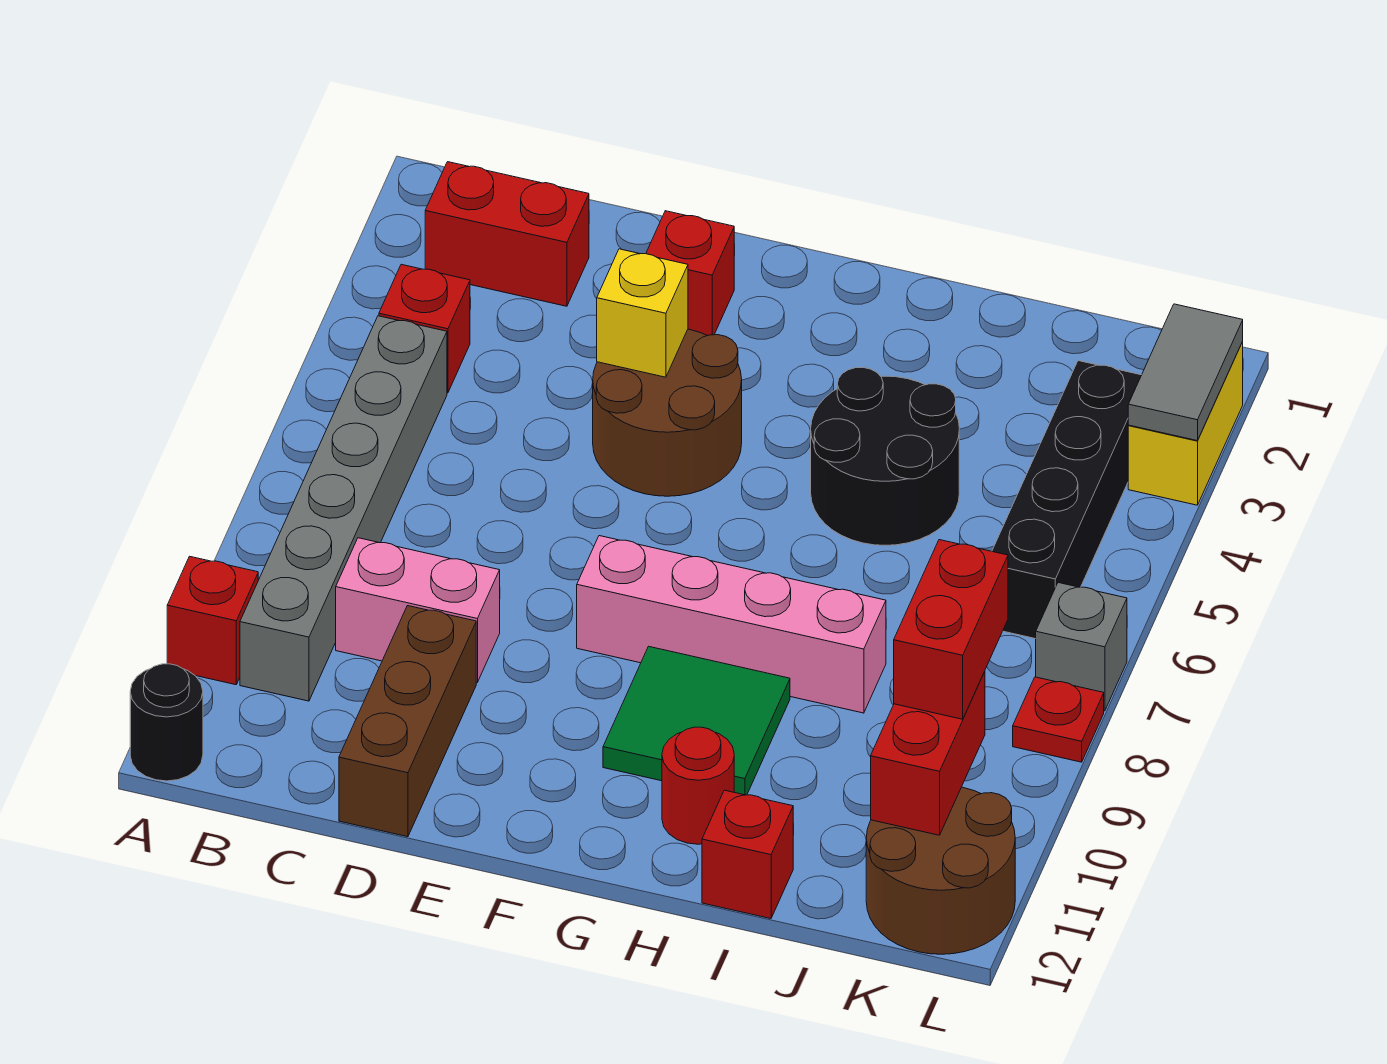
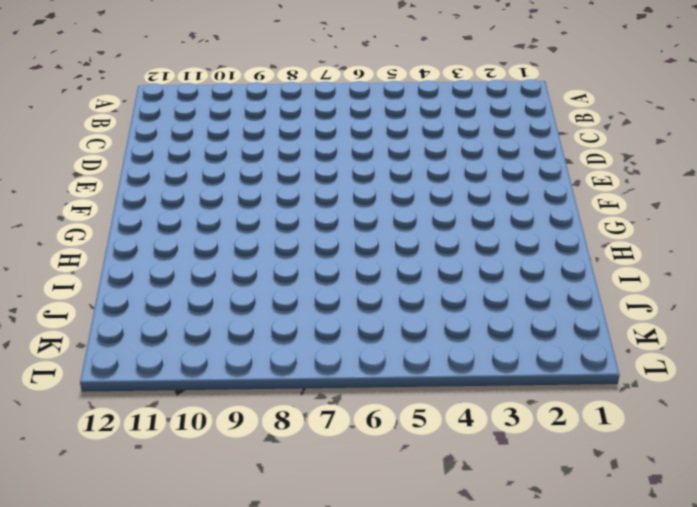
none -> red brick A10 level 1
none -> black round brick A12 level 1
none -> red brick B2:C2 level 1

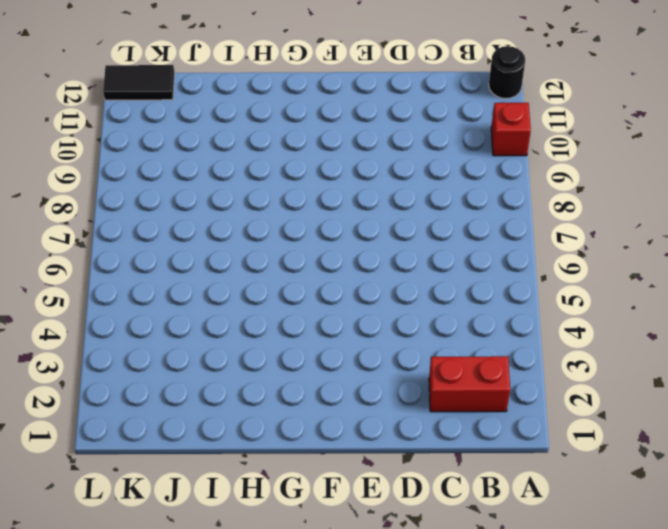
black tile K12:L12 level 1 -> brown round brick K11:L12 level 1
none -> red brick B4 level 1
none -> grey brick B5:B10 level 1
none -> pink brick C9:D9 level 1

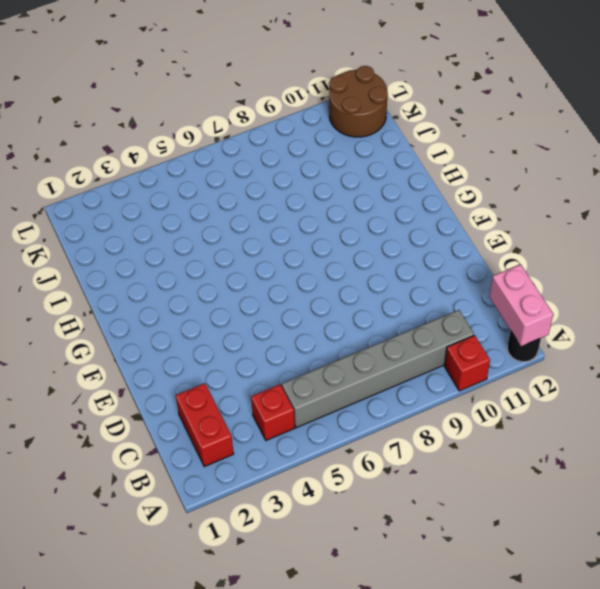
pink brick A12:B12 level 2 -> pink brick C9:D9 level 1
none -> brown brick D10:D12 level 1
none -> red brick E2 level 1
none -> brown round brick E4:F5 level 1

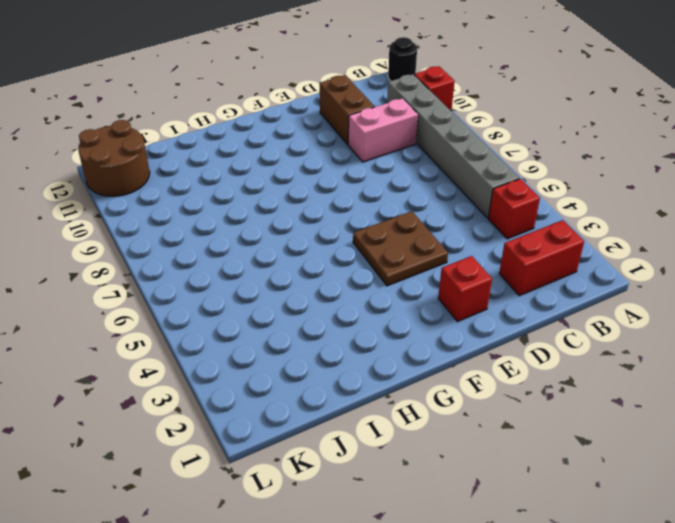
brown brick D10:D11 level 1 -> brown brick D10:D12 level 1
brown plate E4:F5 level 1 -> brown round brick E4:F5 level 1
none -> pink brick F8:I8 level 1
none -> green tile G9:H10 level 1
none -> black round brick H4:I5 level 1

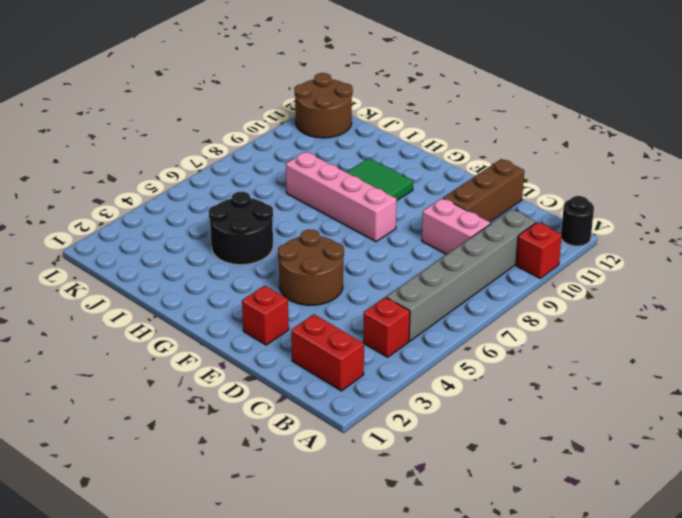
none -> red round brick H11 level 1
none -> red brick I12 level 1
none -> black brick K3:K6 level 1

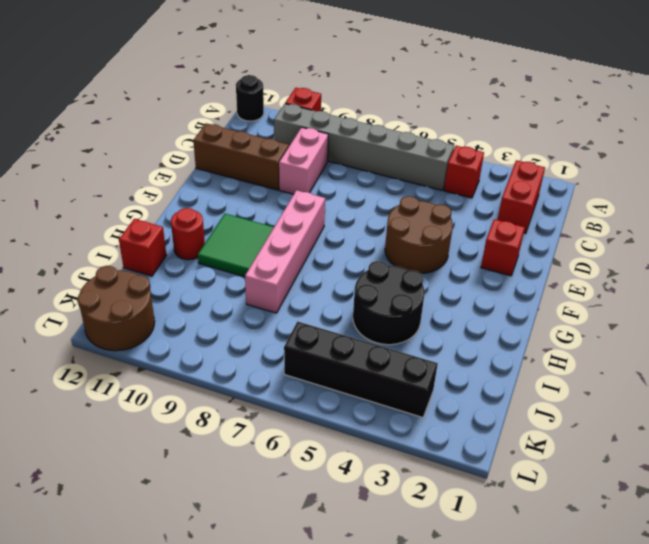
none -> yellow brick L2:L3 level 1
none -> grey brick L7 level 1
none -> red plate L8 level 1

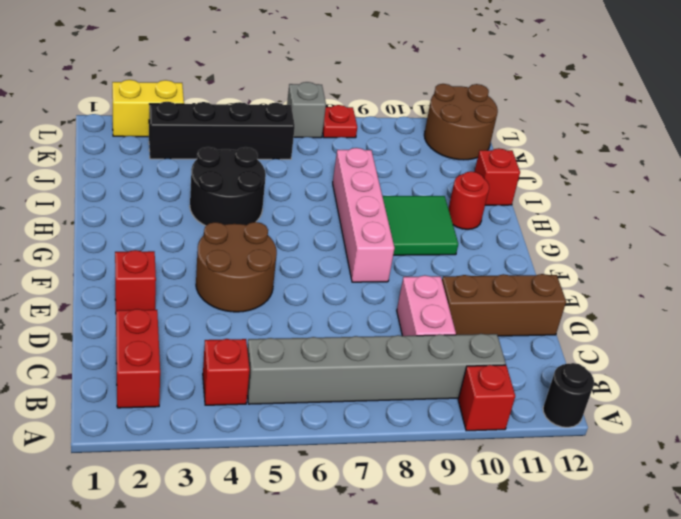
none -> yellow brick E4 level 2
none -> red brick K10:K11 level 2
none -> grey tile L2:L3 level 2

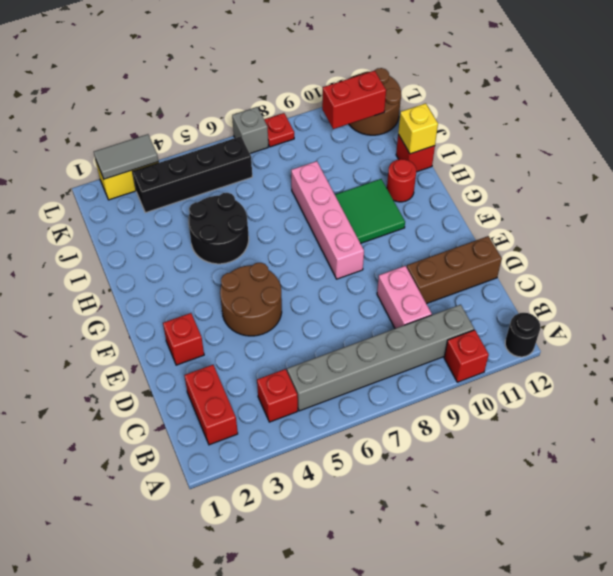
yellow brick I12 level 2 -> yellow brick E4 level 2
none -> red brick K9:K10 level 3

